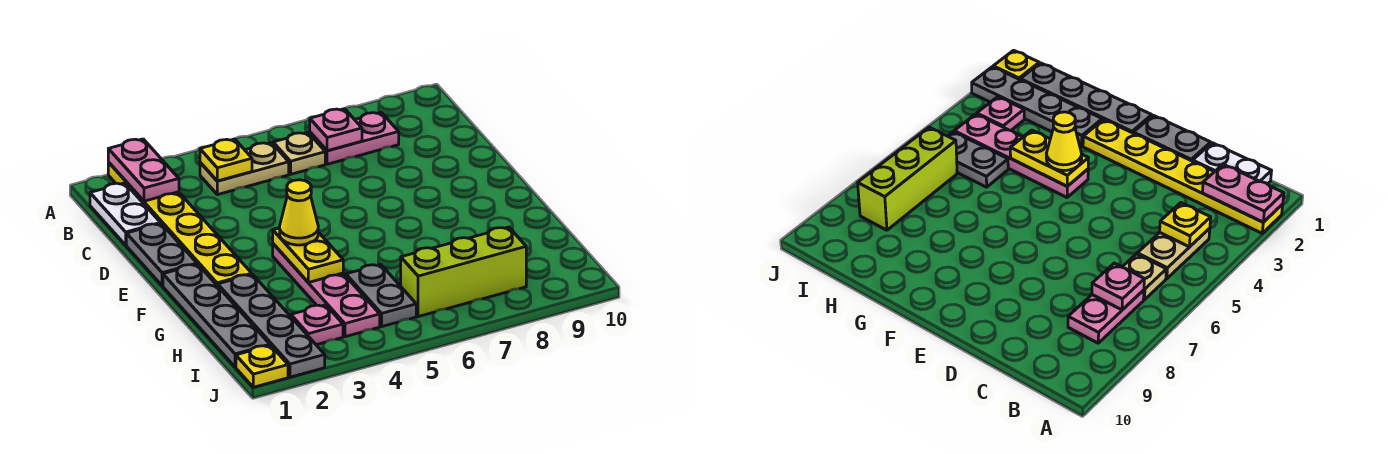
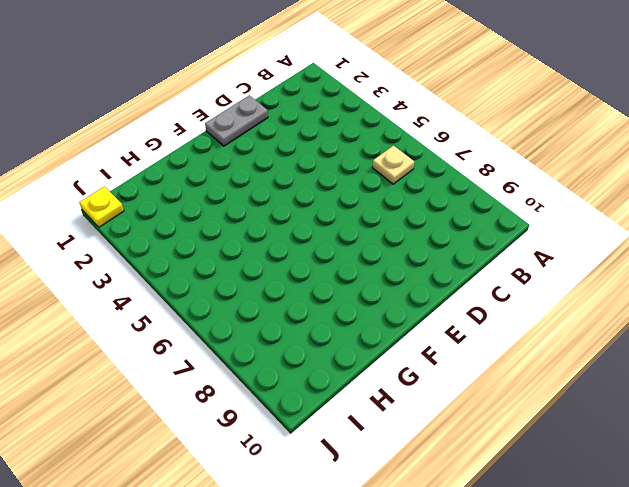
none -> yellow plate A2:F2 level 1
none -> white plate B1:C1 level 1
none -> tan plate B4:B5 level 1

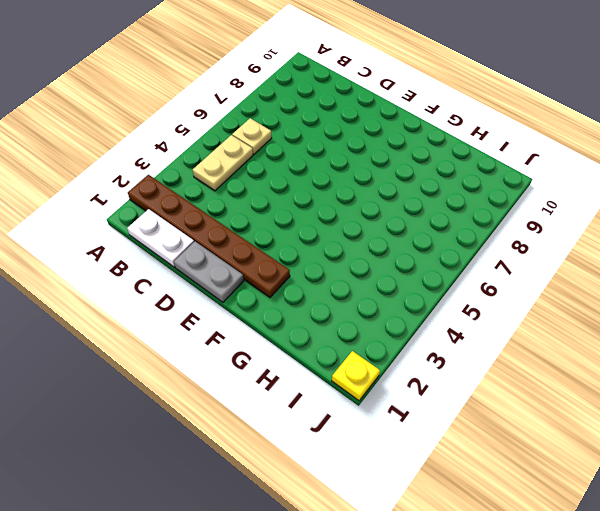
brown plate A2:F2 level 1 -> yellow plate A2:F2 level 1
none -> pink plate B7:B8 level 1
none -> grey plate F1:I1 level 1
none -> pink plate F4:I4 level 1

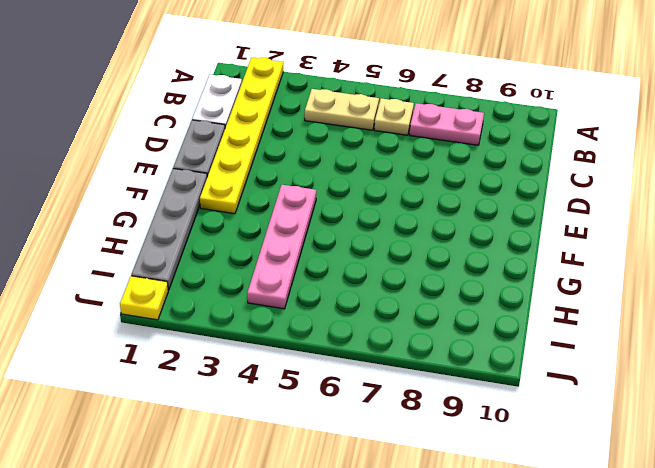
none -> grey plate G2:J2 level 1
none -> grey plate H5:I5 level 1
none -> pink plate I3 level 1

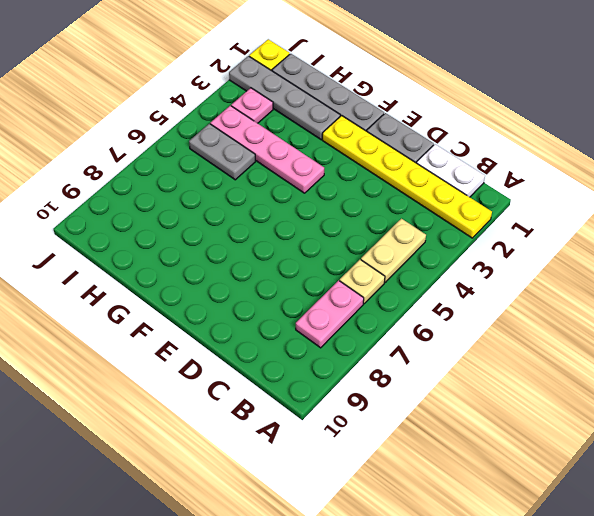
none -> lime brick I6:I8 level 1
none -> pink plate A2:B2 level 2
none -> yellow plate B4 level 2

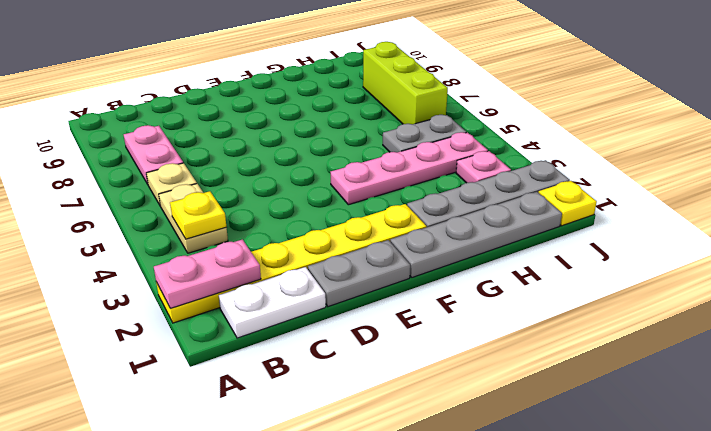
none -> pink plate B7 level 2
none -> yellow plate F4:G4 level 2
none -> yellow cone F4 level 3

